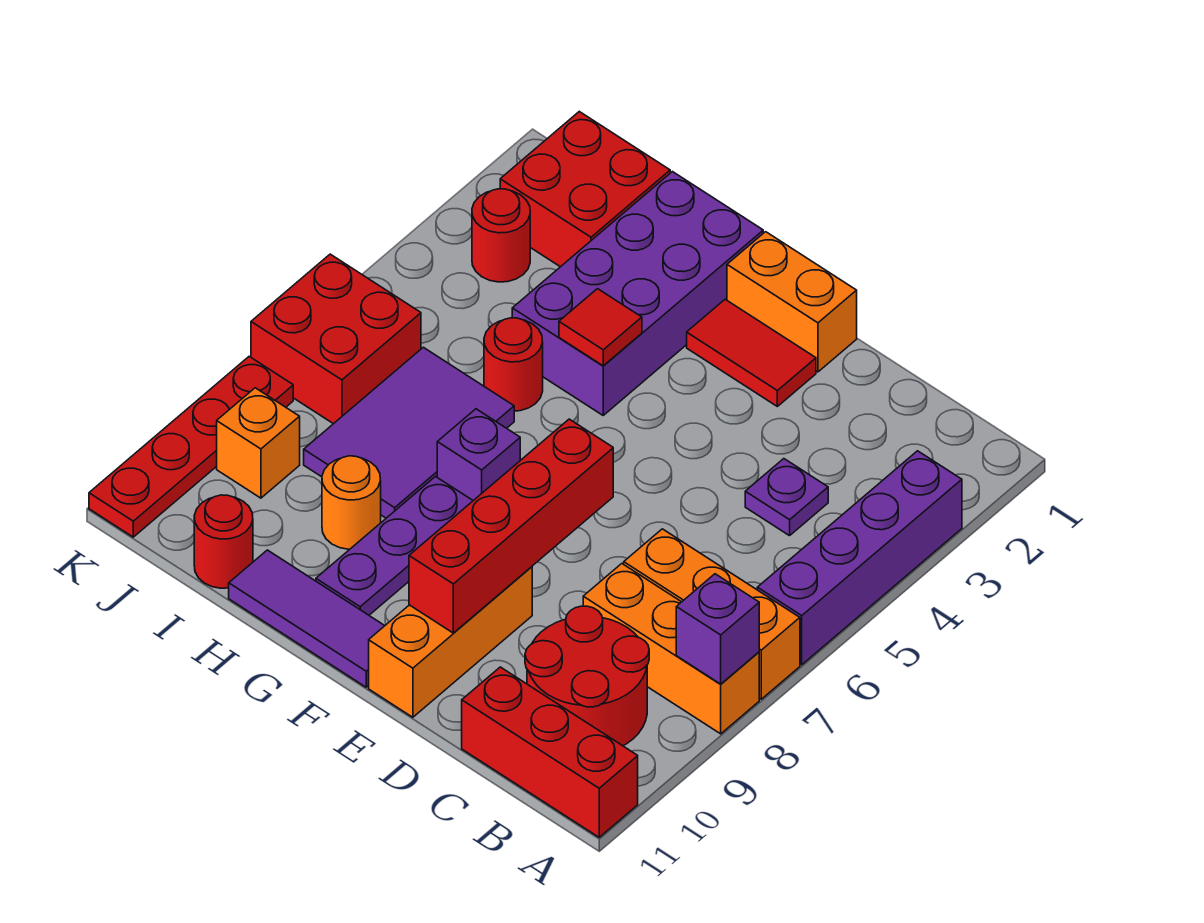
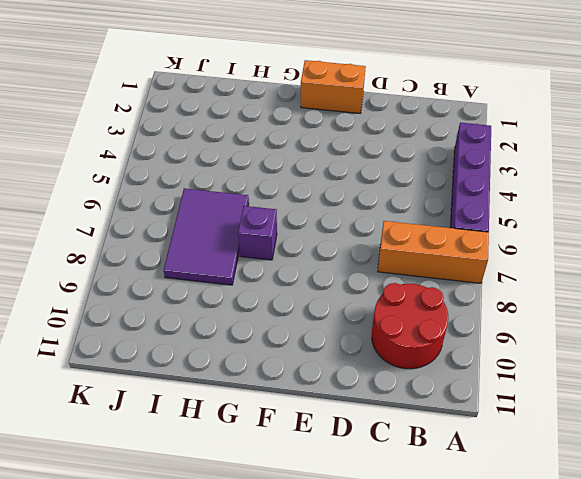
none -> orange brick A8:C8 level 1
none -> red brick A11:C11 level 1
none -> purple plate C4 level 1

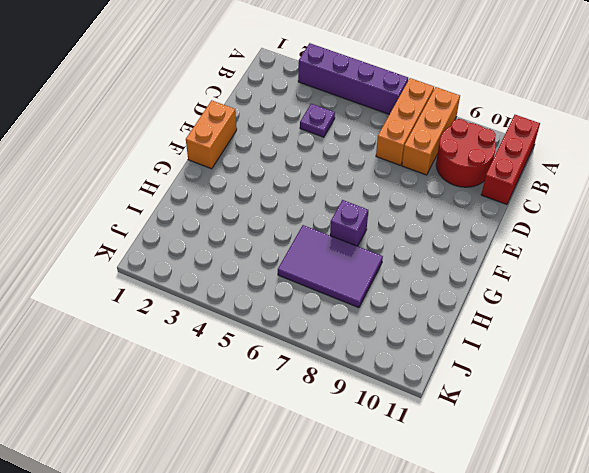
none -> red tile E2:F2 level 1
none -> orange brick E9:E11 level 1
none -> purple tile F11:H11 level 1

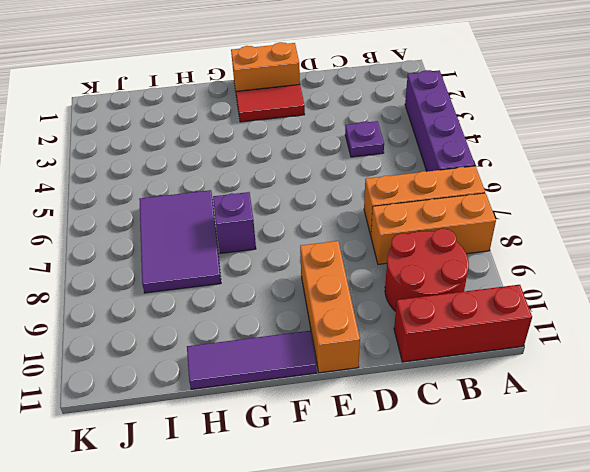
none -> purple brick G1:H4 level 1
none -> purple plate G8:G10 level 1
none -> red round brick H5 level 1

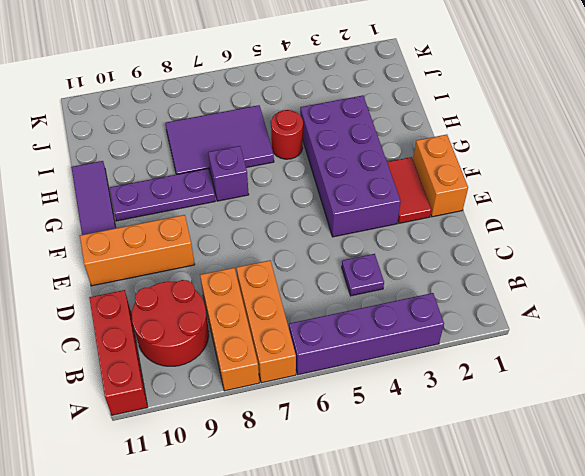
purple brick E3:H4 level 1 -> purple brick G1:H4 level 1
none -> orange round brick H9 level 1
none -> red brick I1:J2 level 1
none -> red round brick I11 level 1

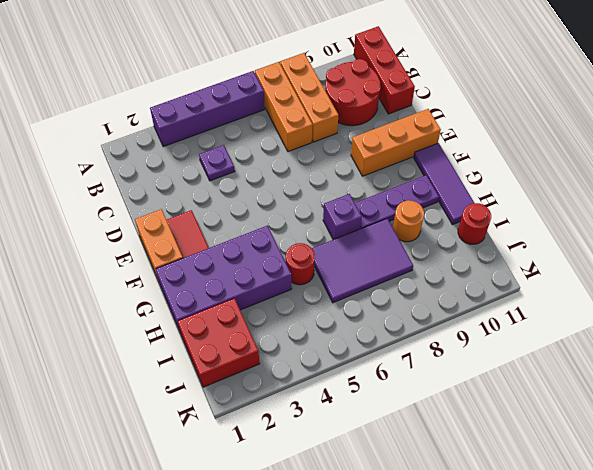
none -> red round brick J3 level 1
none -> red brick J6:K7 level 1
none -> orange brick J9 level 1

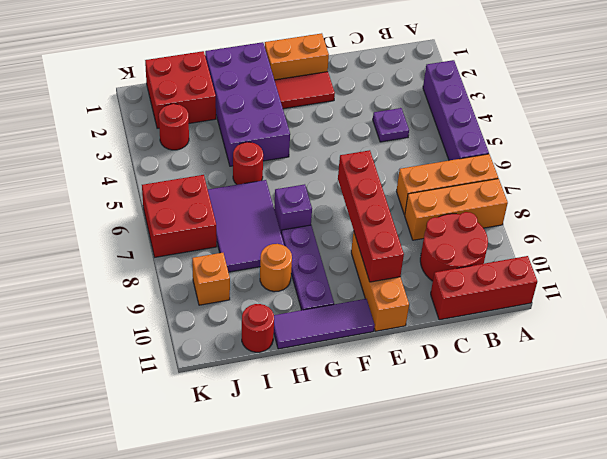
none -> red plate K8:K11 level 1
none -> purple brick A8 level 2
none -> red tile G4 level 2

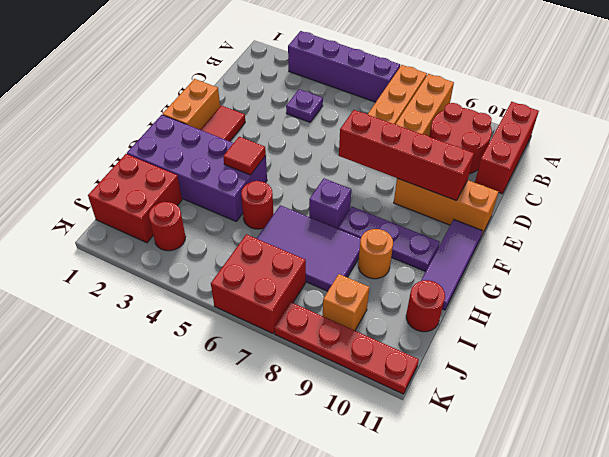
none -> purple brick A8 level 2

